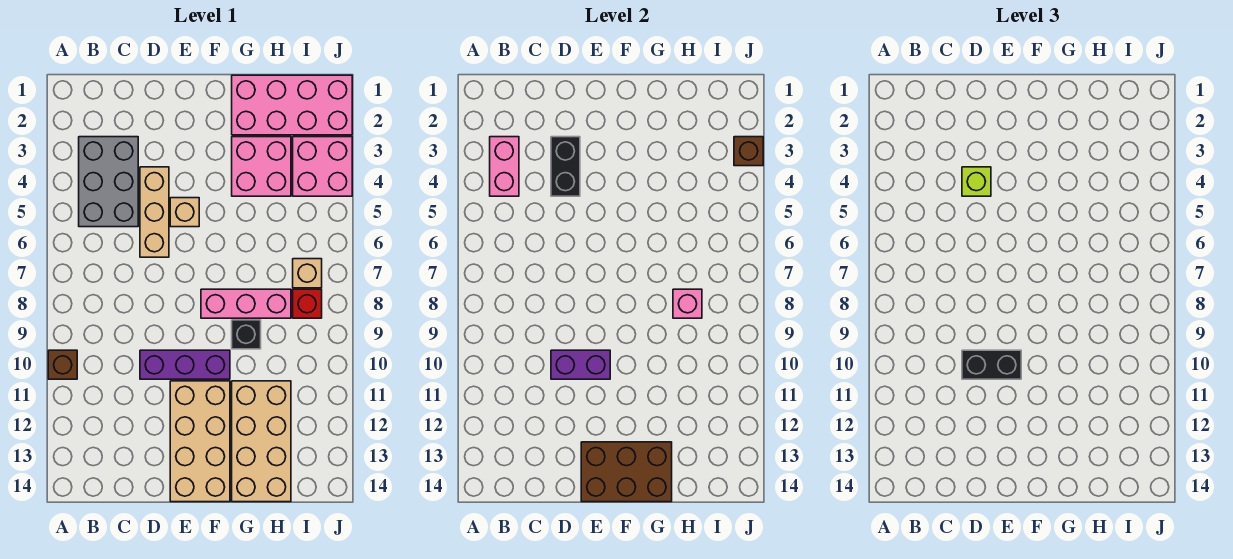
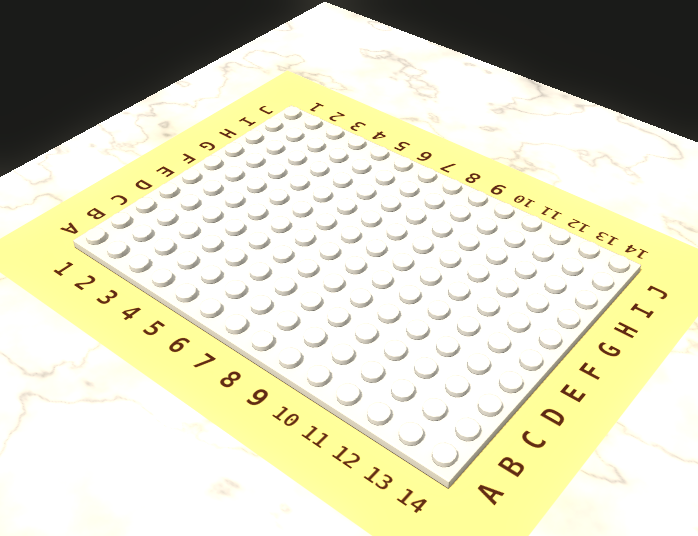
none -> brown brick A10 level 1
none -> grey brick B3:C5 level 1
none -> tan brick D4:D6 level 1

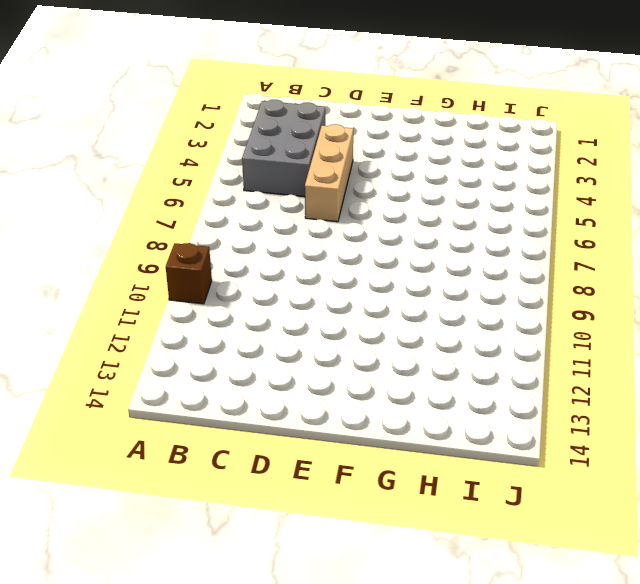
none -> purple brick D10:F10 level 1
none -> tan brick E5 level 1
none -> tan brick E11:F14 level 1

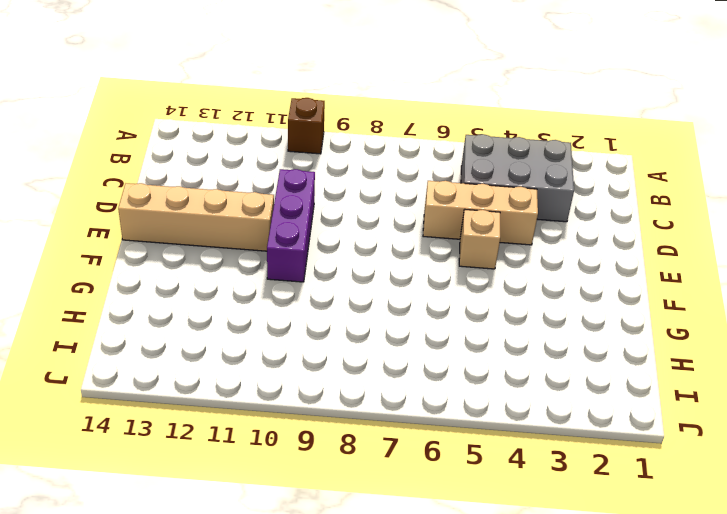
tan brick E11:E14 level 1 -> tan brick E11:F14 level 1
none -> pink brick F8:H8 level 1
none -> pink brick G1:J2 level 1
none -> pink brick G3:H4 level 1

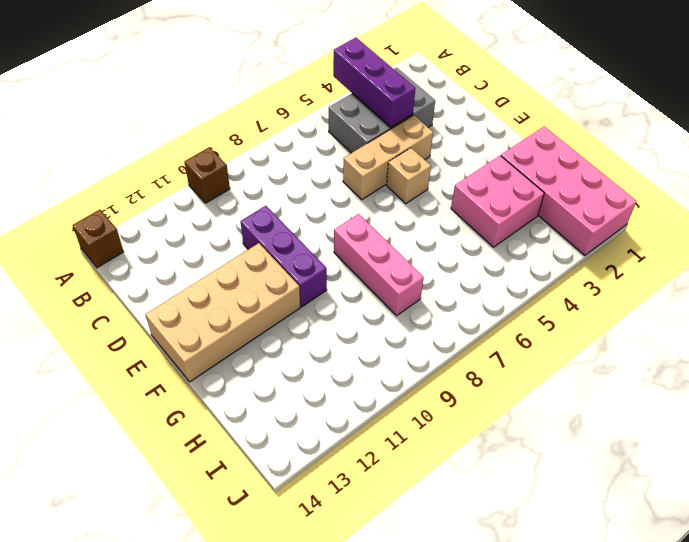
purple brick A4:C4 level 2 -> pink brick B3:B4 level 2
brown brick A14 level 1 -> brown brick J3 level 2
none -> black brick G9 level 1
none -> tan brick G11:H14 level 1
none -> pink brick I3:J4 level 1

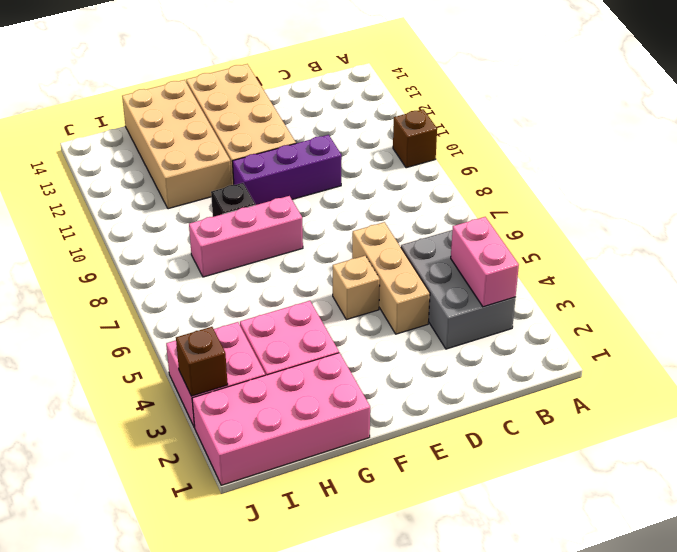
none -> tan brick I7 level 1
none -> red brick I8 level 1
none -> black brick D3:D4 level 2

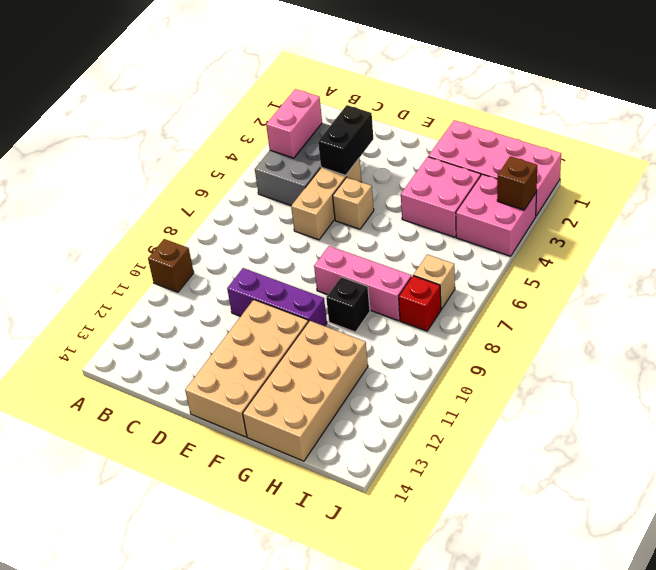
none -> purple brick D10:E10 level 2
none -> brown brick E13:G14 level 2
none -> pink brick H8 level 2

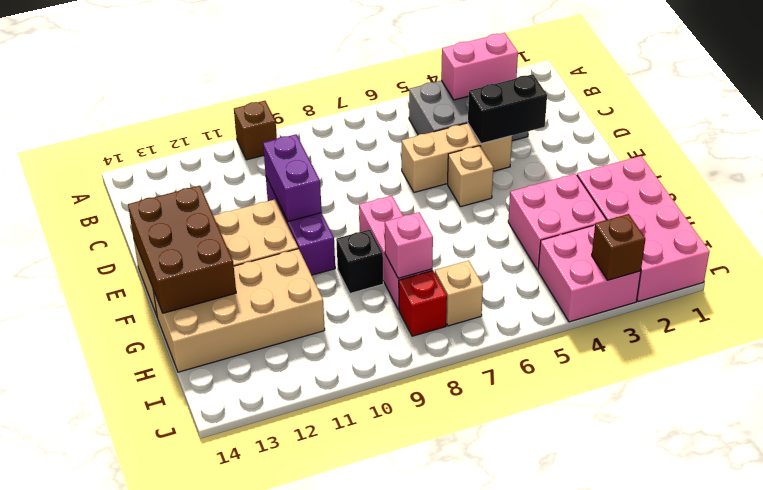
none -> lime brick D4 level 3
none -> black brick D10:E10 level 3

